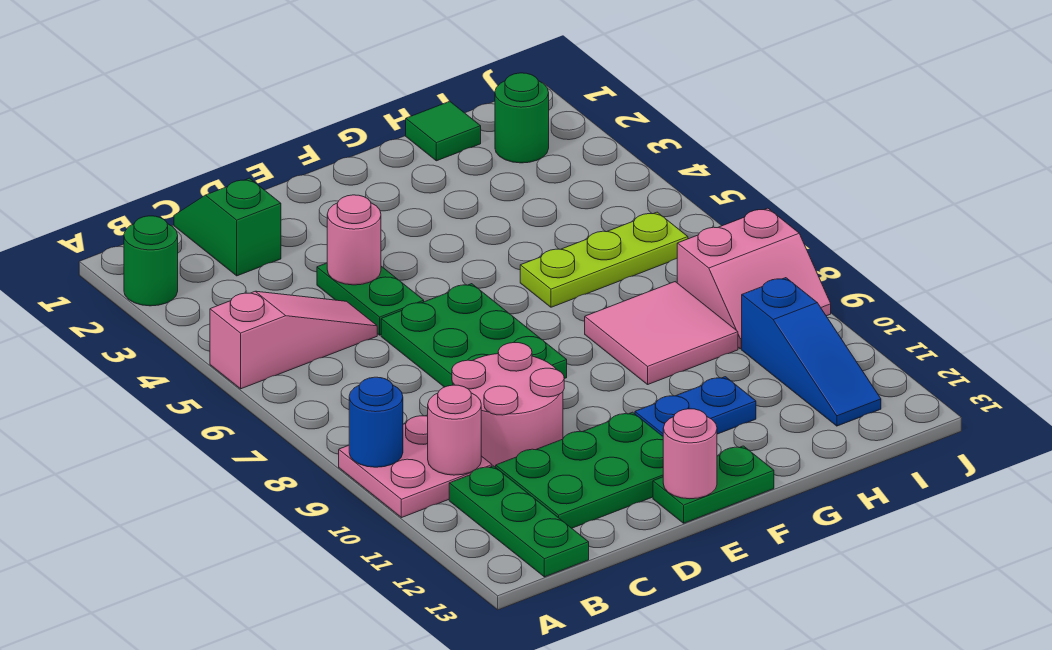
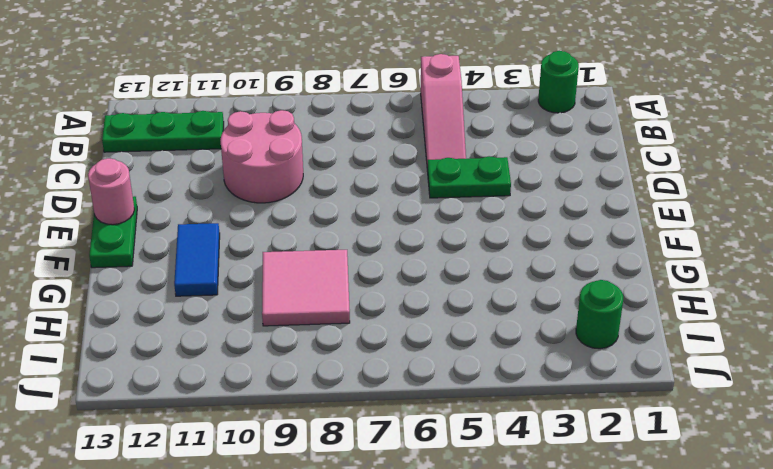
blue tile F11:G11 level 1 -> blue plate F11:G11 level 1
none -> pink plate A9:B10 level 1
none -> green slope C1:C2 level 1 top 2
none -> green plate C11:E12 level 1

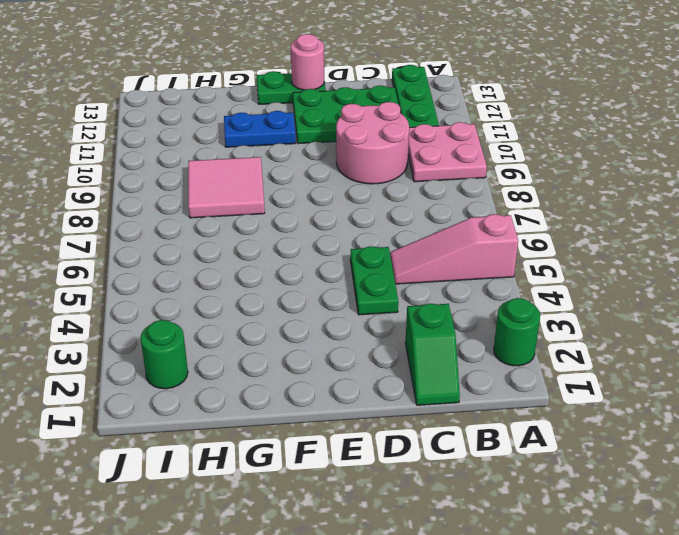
none -> green plate D6:E8 level 1
none -> lime plate G6:I6 level 1
none -> green tile H1 level 1

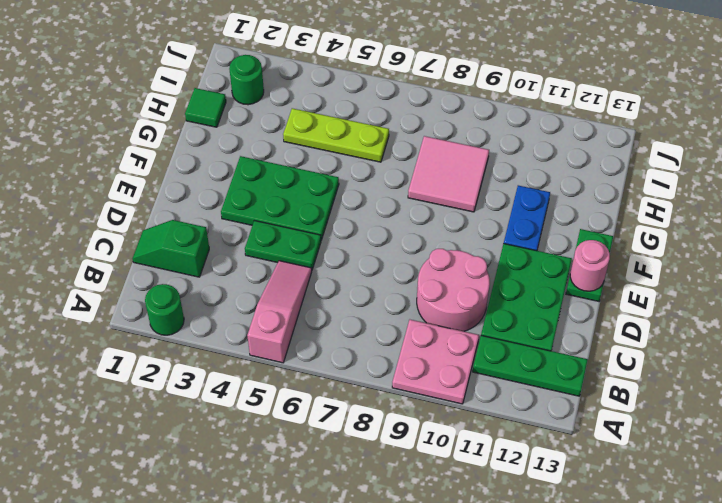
green plate E3:F5 level 1 -> green plate D6:E8 level 1
lime plate H4:H6 level 1 -> lime plate G6:I6 level 1
none -> pink slope I8:J9 level 1 top 8
none -> blue slope I10:I12 level 1 top 10
none -> blue round brick A9 level 2

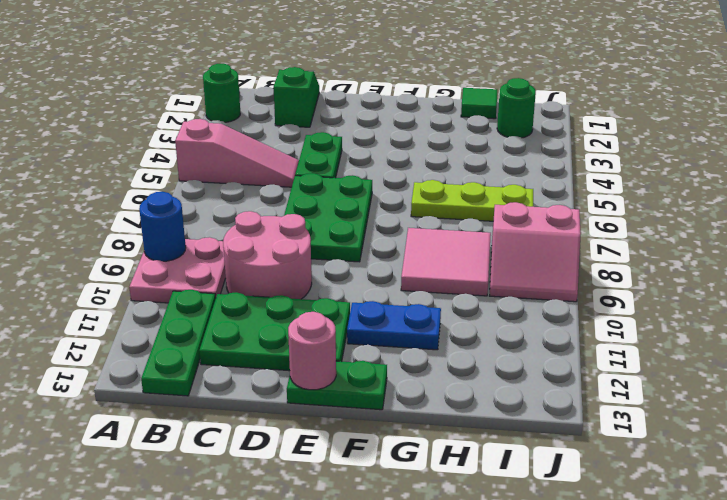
none -> blue slope I10:I12 level 1 top 10
none -> pink round brick B10 level 2
none -> pink round brick D4 level 2

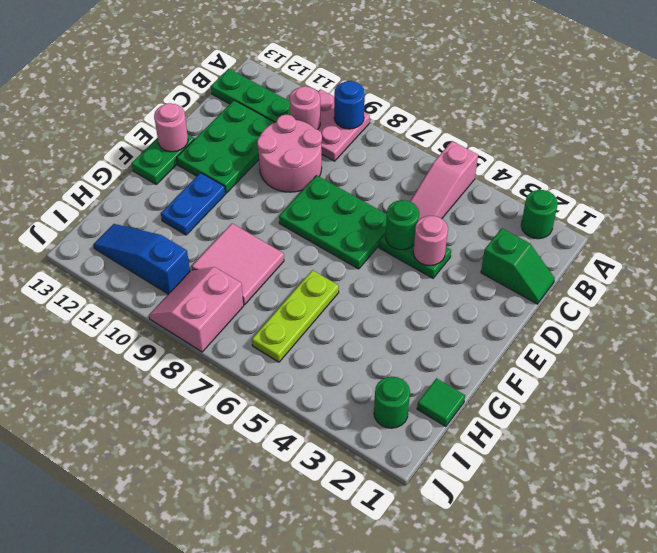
green round brick D5 level 2 -> none

